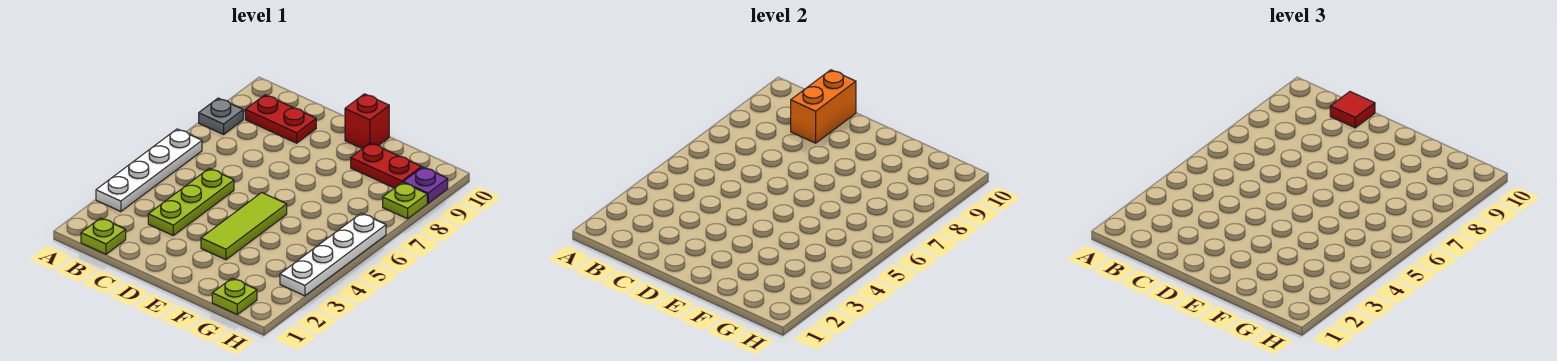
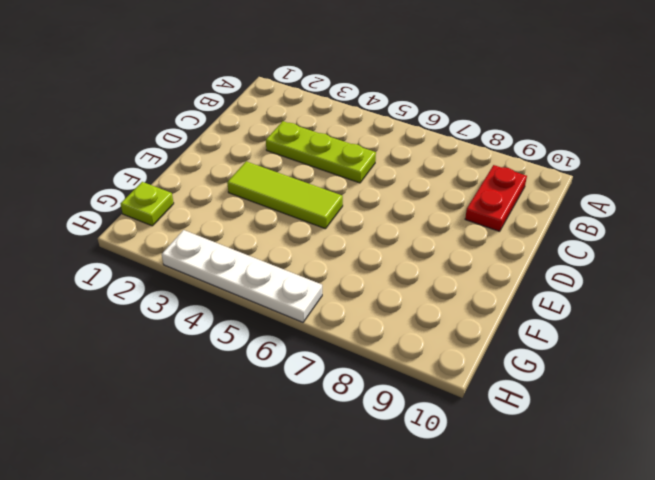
none -> white plate A3:A6 level 1
none -> grey plate A8 level 1
none -> lime plate B1 level 1

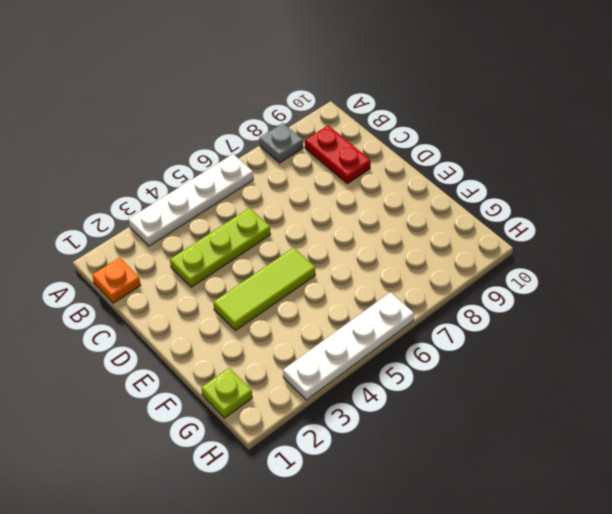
orange plate B1 level 1 -> lime plate B1 level 1
none -> red brick E10 level 1
none -> red plate F9:G9 level 1
none -> lime plate H8 level 1

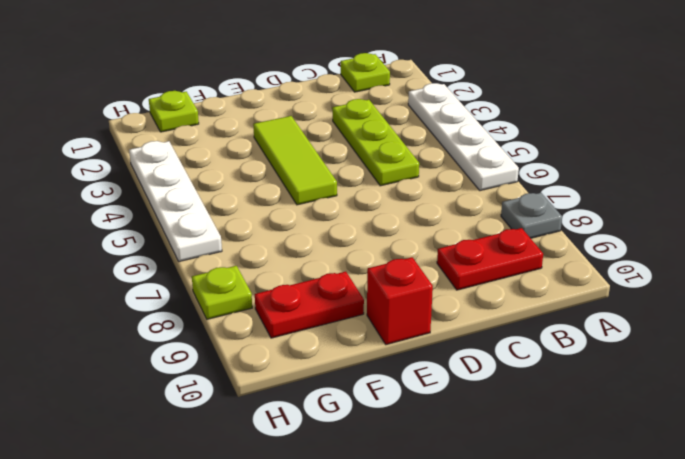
none -> purple plate H9 level 1
none -> orange brick C9:C10 level 2
none -> red tile C10 level 3

